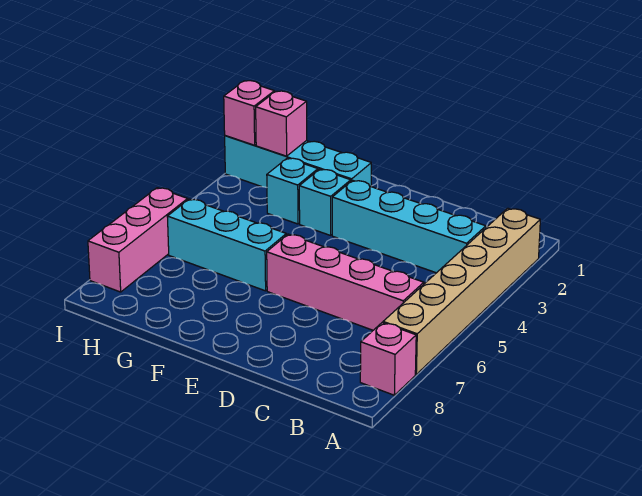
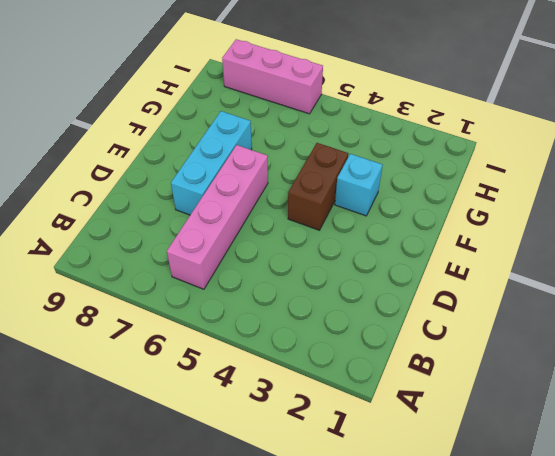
cyan brick D7:F7 level 1 -> cyan brick F6:H6 level 1
brown brick E4:F4 level 1 -> none
none -> tan brick A2:A7 level 1
none -> pink brick A8 level 1

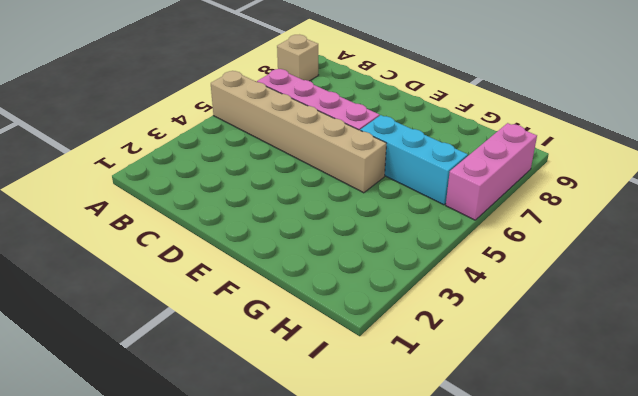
tan brick A5:F5 level 1 -> tan brick A2:A7 level 1
tan brick A8 level 1 -> pink brick A8 level 1
none -> cyan brick B3:E3 level 1
none -> cyan brick F2:I2 level 1

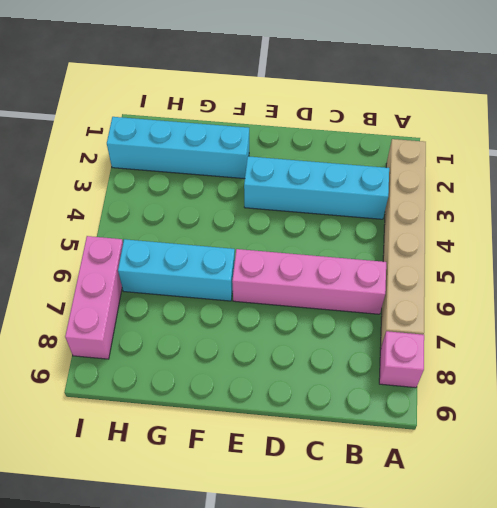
none -> cyan brick F3 level 1
none -> cyan brick G3 level 1

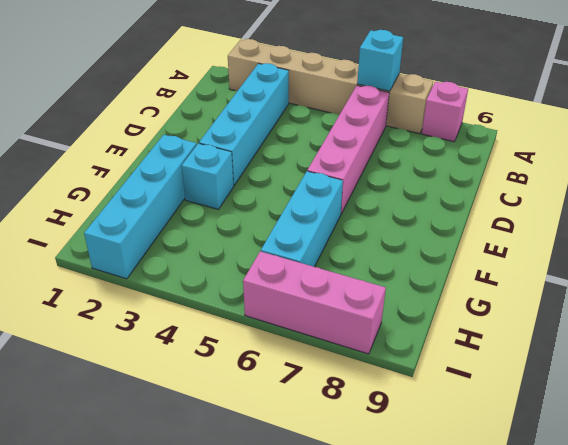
cyan brick A6 level 2 -> cyan brick G3 level 1
none -> pink brick H2 level 2
none -> pink brick I2 level 2

